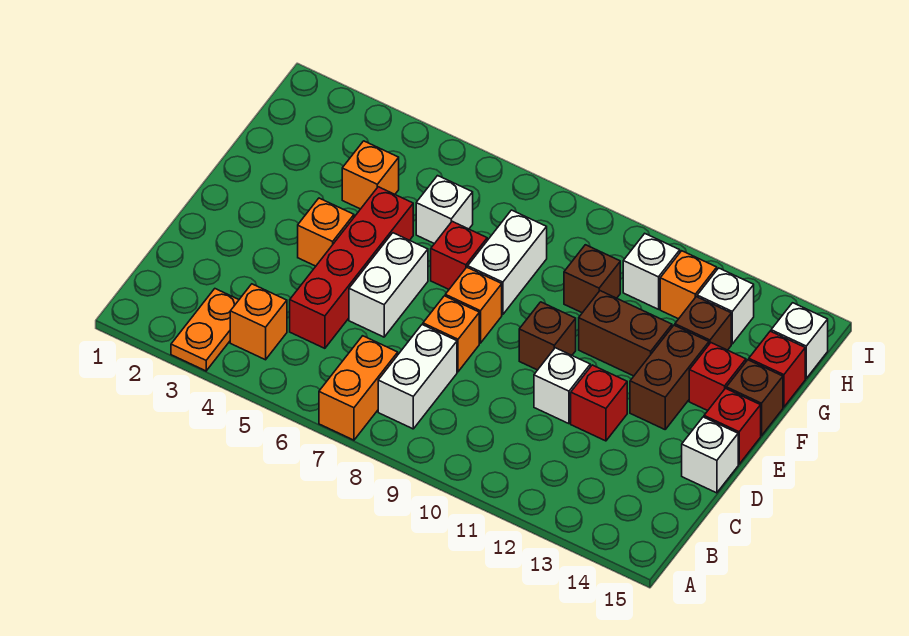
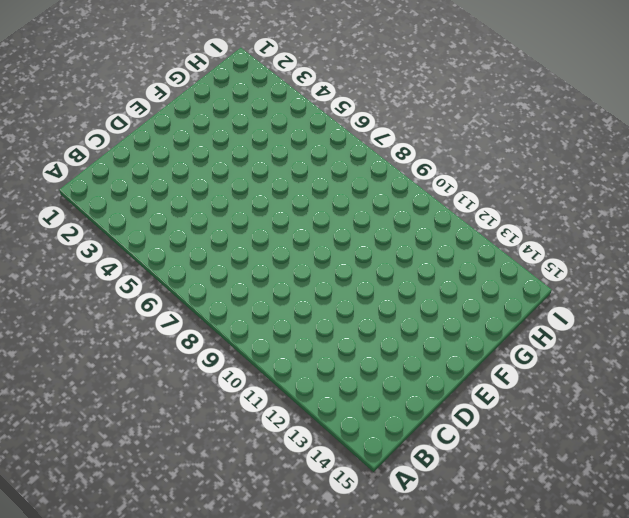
none -> orange plate A3:B3 level 1
none -> orange brick A7:B7 level 1
none -> orange brick B4 level 1

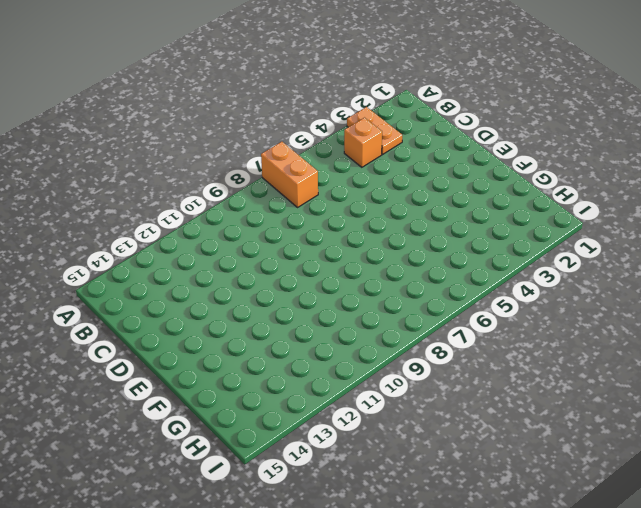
none -> white brick B8:C8 level 1
none -> red brick C5:F5 level 1
none -> white brick D6:E6 level 1

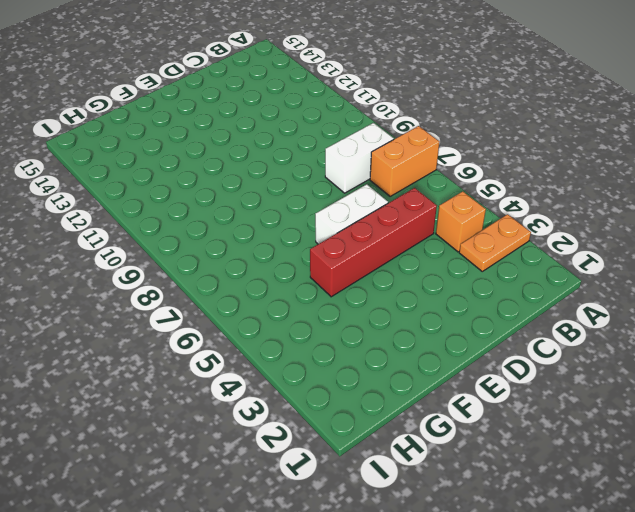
none -> orange brick D8 level 1
none -> white brick D11 level 1
none -> red brick D12 level 1

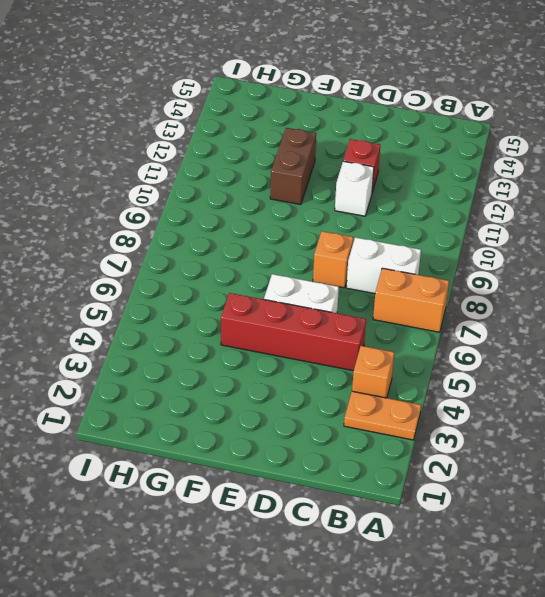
none -> white brick D15 level 1
none -> orange brick E4 level 1
none -> orange brick E8 level 1

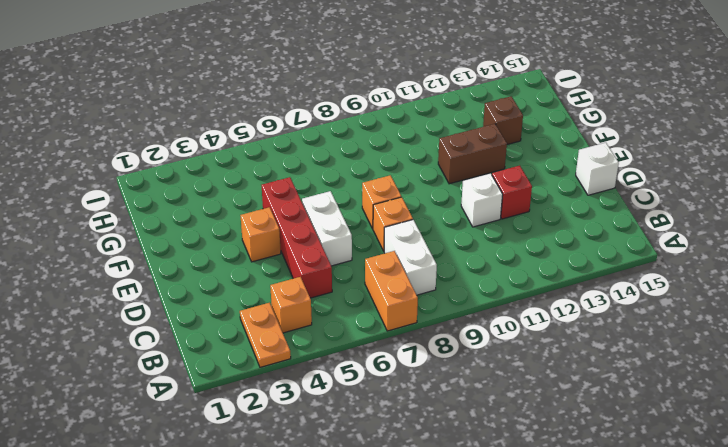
none -> brown brick E10 level 1
none -> brown brick E13:F13 level 1
none -> red brick E15 level 1

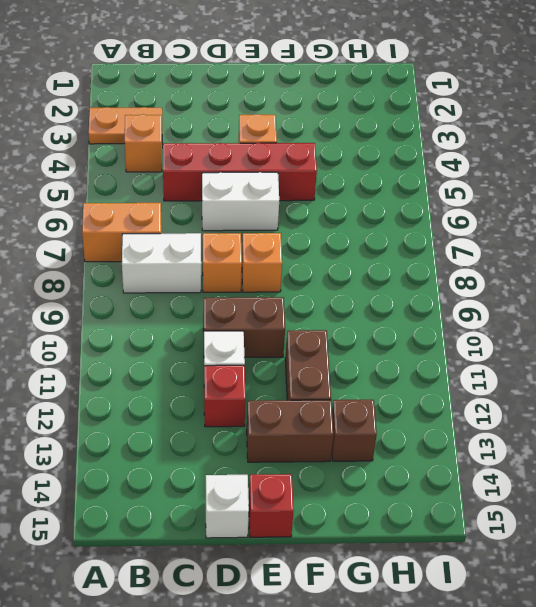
brown brick D10:E10 level 1 -> brown brick E10 level 1
none -> red brick F7 level 1
none -> white brick F8:G8 level 1
none -> red brick F14 level 1

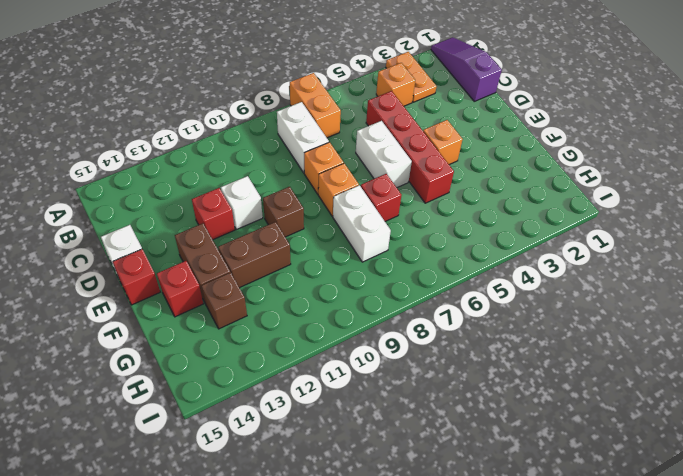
purple slope A1:C1 level 1 top C -> none
none -> brown brick F15 level 1
none -> orange brick G4 level 1
none -> white brick G6 level 1

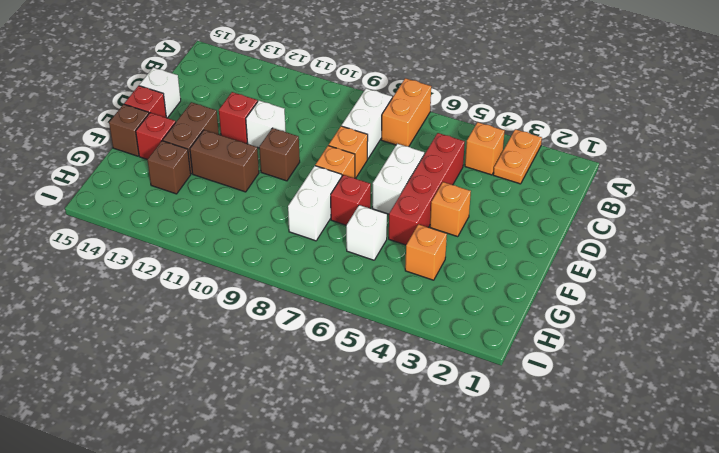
none -> brown brick G10 level 1
none -> red brick G15 level 1
none -> white brick H11 level 1

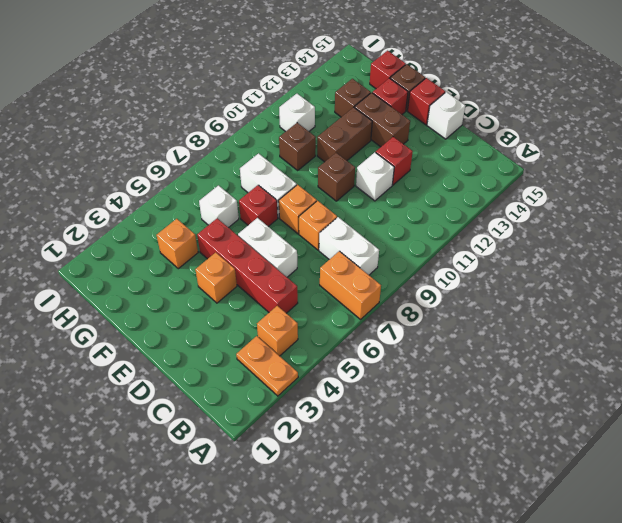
none -> orange brick H12 level 1
none -> white brick H13 level 1
none -> white brick H15 level 1

